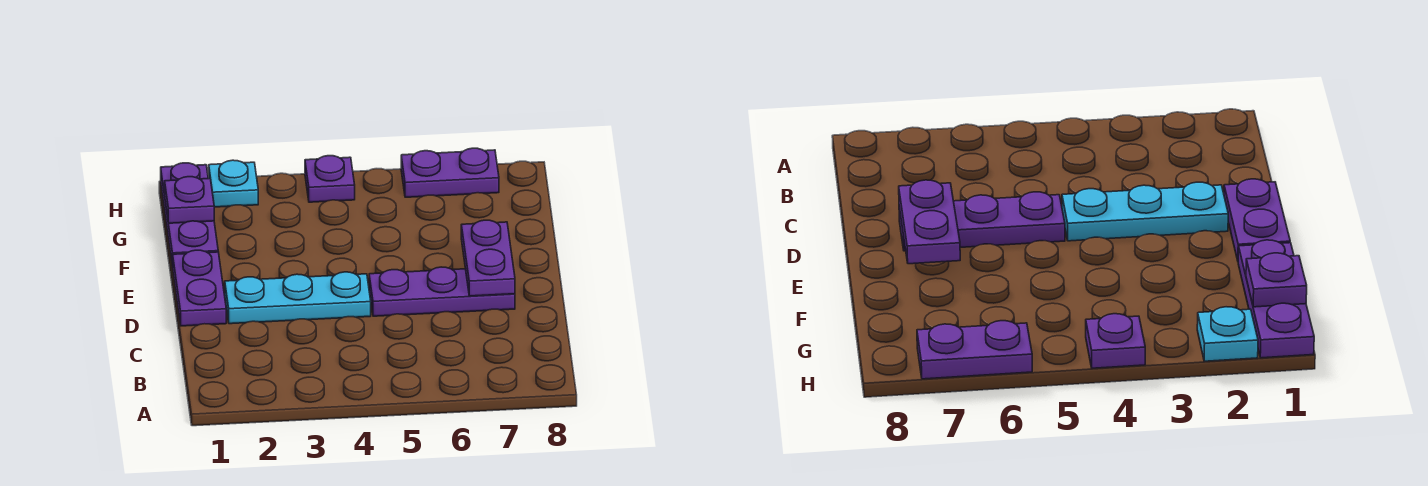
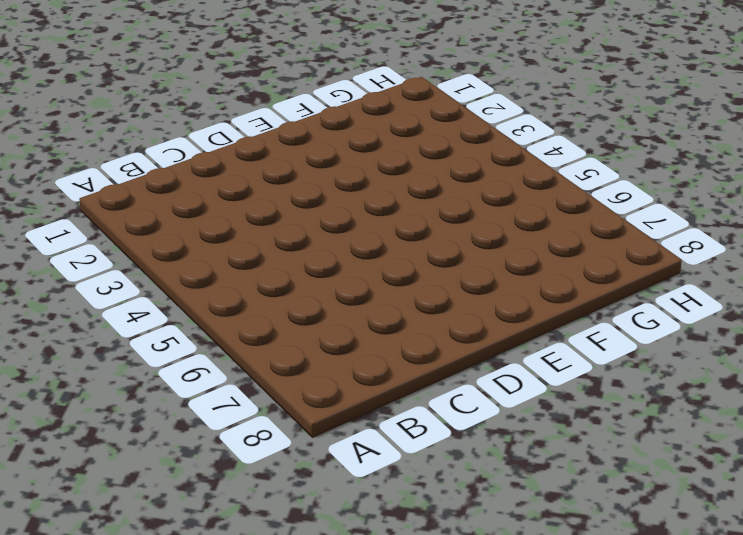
none -> purple plate D1:E1 level 1
none -> cyan plate D2:D4 level 1

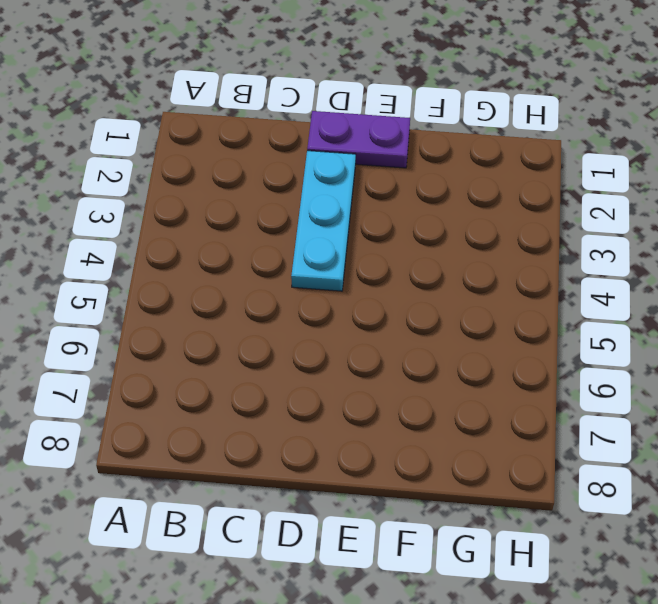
none -> purple plate D5:D7 level 1
none -> purple plate F1:H1 level 1

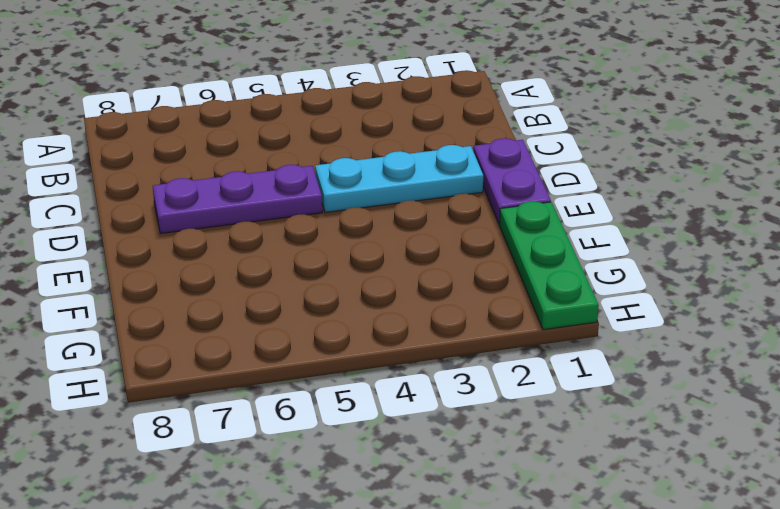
green plate F1:H1 level 1 -> purple plate F1:H1 level 1
none -> cyan plate H2 level 1
none -> purple plate H4 level 1

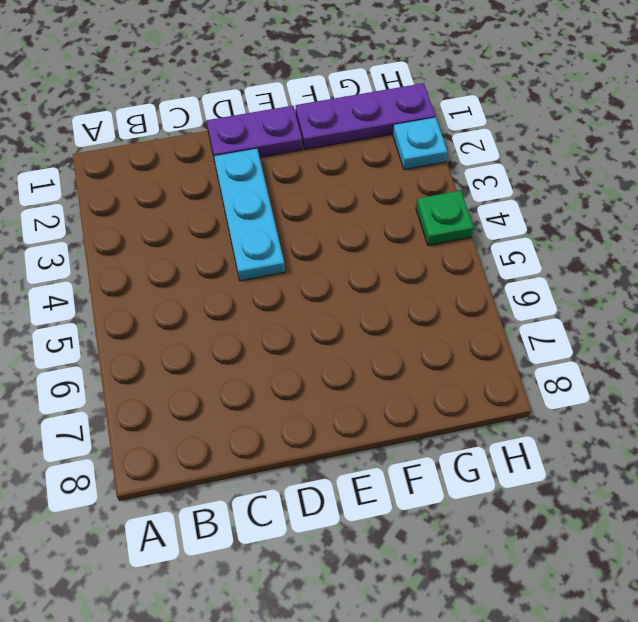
green plate H4 level 1 -> purple plate H4 level 1
none -> purple plate D5:D7 level 1
none -> purple plate H6:H7 level 1

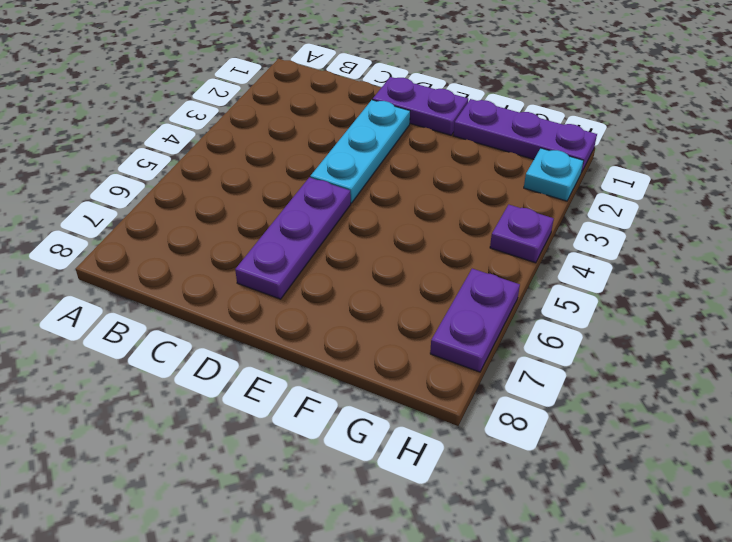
none -> purple plate D7:E7 level 2
none -> purple plate G1 level 2

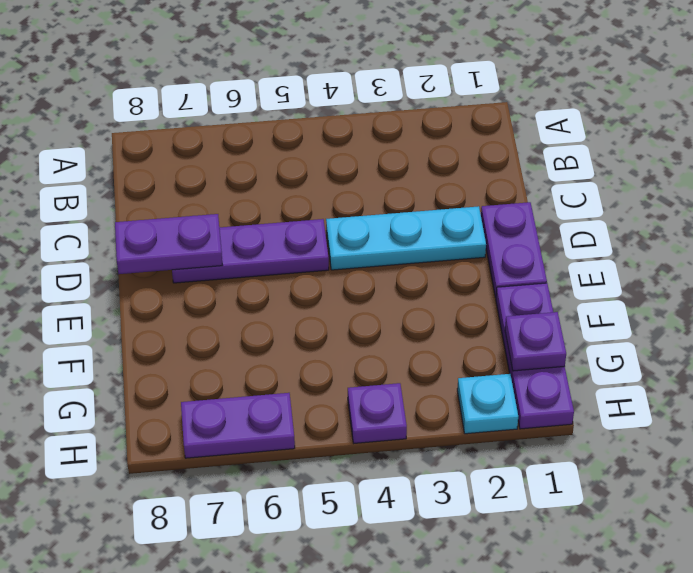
purple plate D7:D8 level 2 -> purple plate D7:E7 level 2

